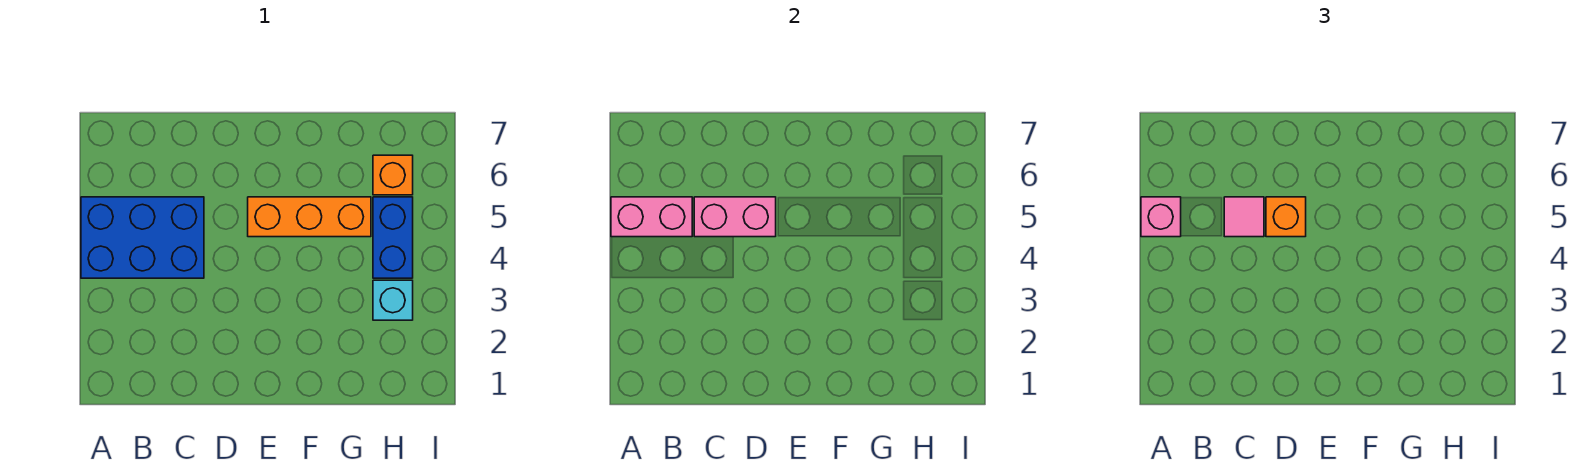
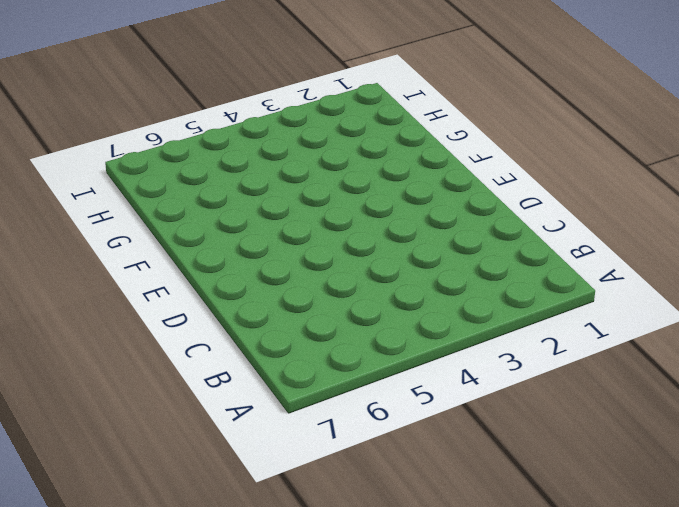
none -> blue brick A4:C5 level 1
none -> orange brick E5:G5 level 1

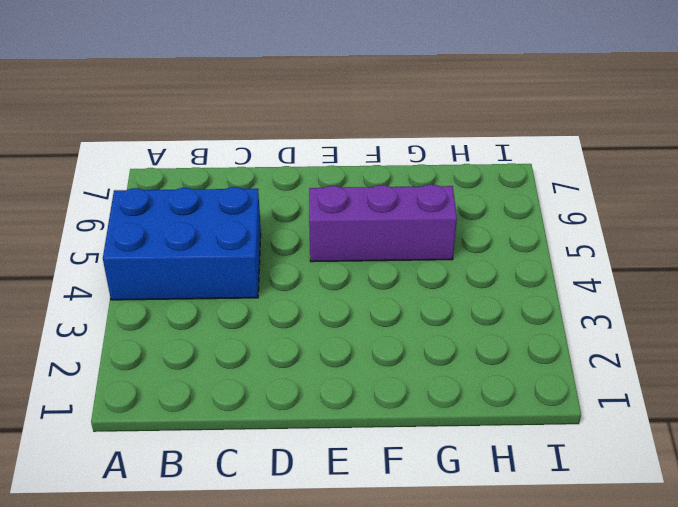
purple brick E5:G5 level 1 -> orange brick E5:G5 level 1
none -> cyan brick H3 level 1
none -> blue brick H4:H5 level 1

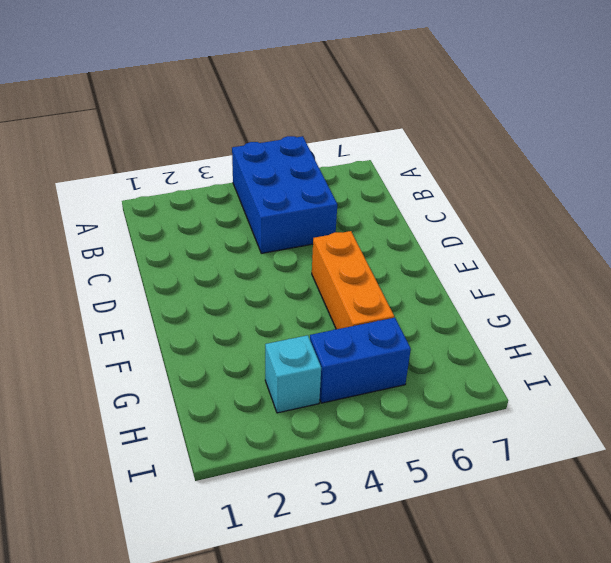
none -> orange brick H6 level 1
none -> pink brick A5:B5 level 2

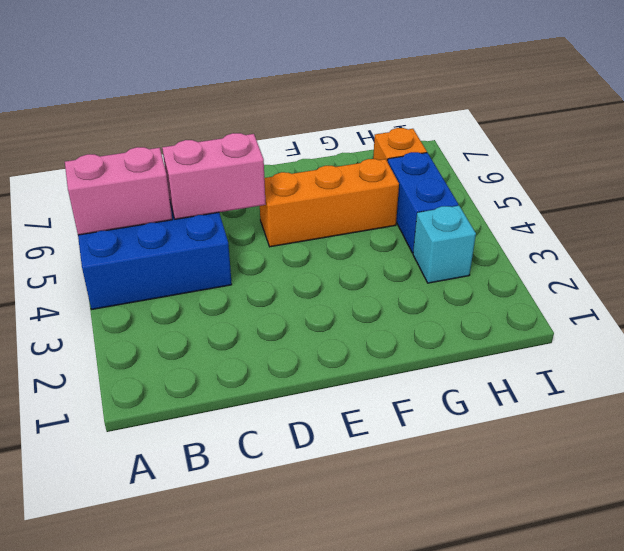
none -> pink brick A5 level 3
none -> pink tile C5 level 3

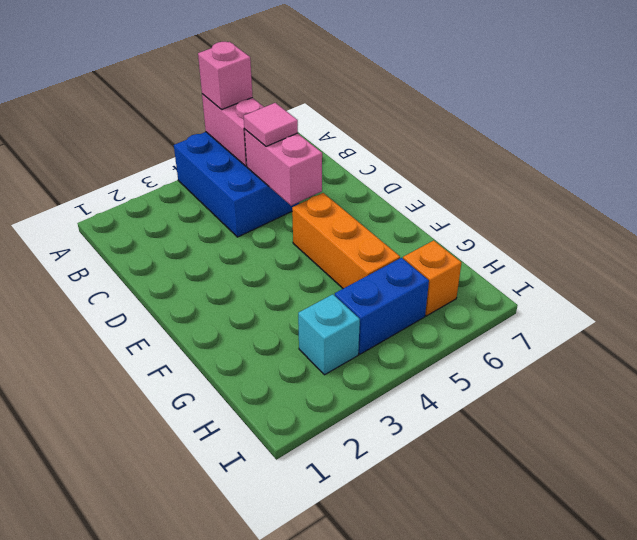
none -> orange brick D5 level 3

